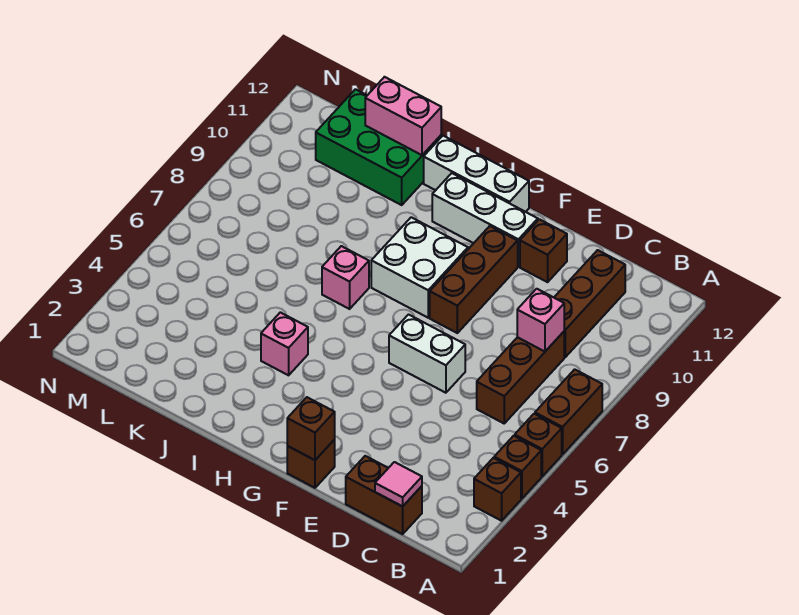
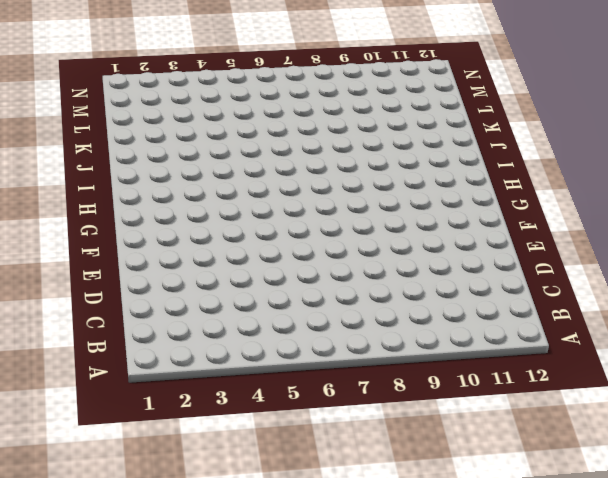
none -> brown brick A3 level 1
none -> brown brick A4 level 1
none -> brown brick A5 level 1

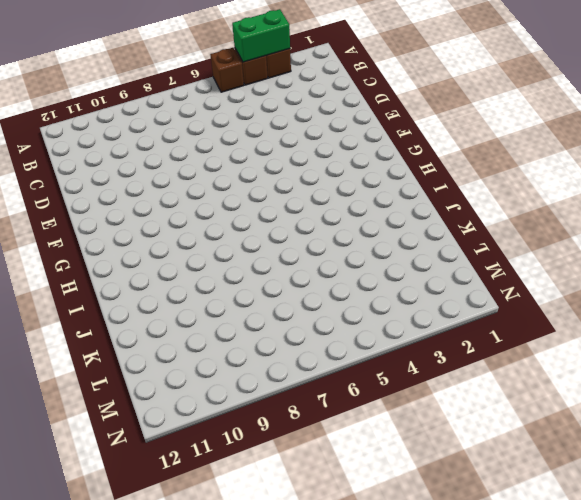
green brick A3:A4 level 2 -> none
none -> brown brick A6:A7 level 1
none -> brown brick C1:D1 level 1
none -> brown brick C6:C8 level 1

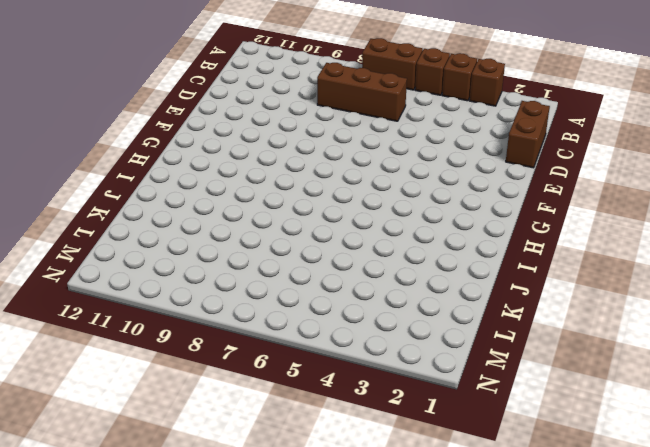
none -> brown brick C9:C11 level 1
none -> white brick E6:F6 level 1
none -> brown brick E11 level 1

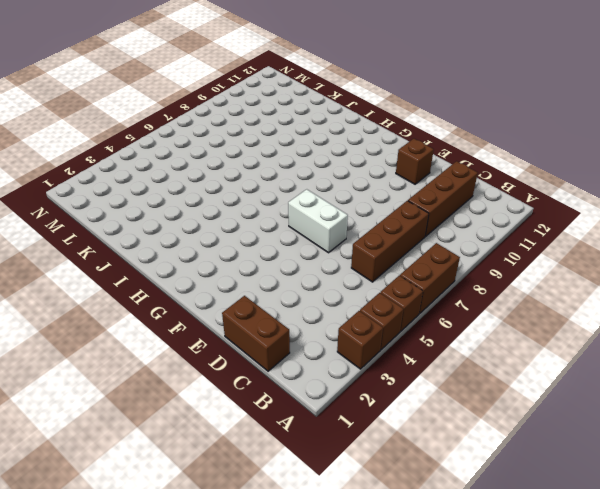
none -> brown brick F1 level 1
none -> brown brick F8:F10 level 1
none -> white brick F11:H11 level 1

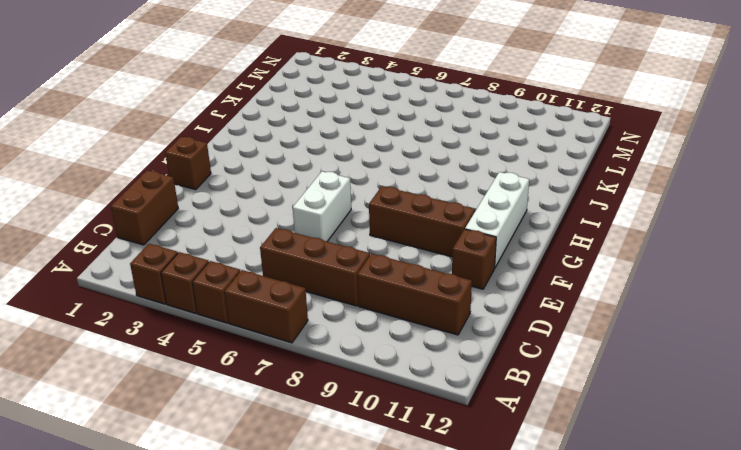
none -> white brick G8:H9 level 1
none -> white brick G12:I12 level 1
none -> pink brick I4 level 1

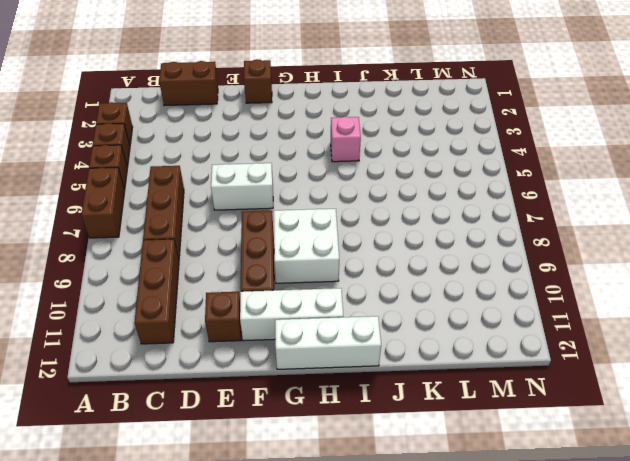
none -> pink brick I7 level 1
none -> green brick J11:L12 level 1
none -> pink tile C1 level 2

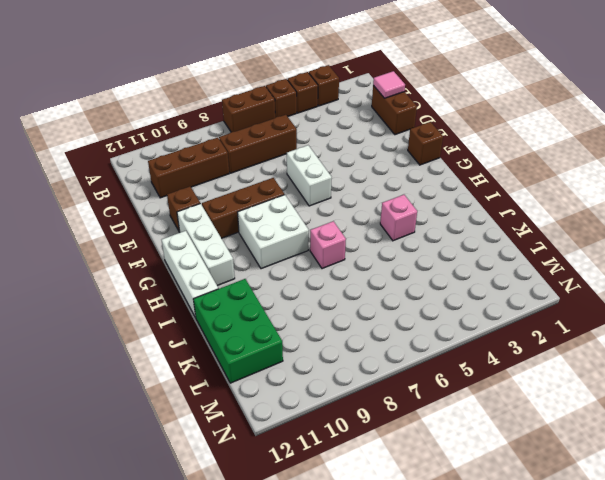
none -> pink brick C8 level 2
none -> brown brick F1 level 2
none -> pink brick J12:K12 level 2

